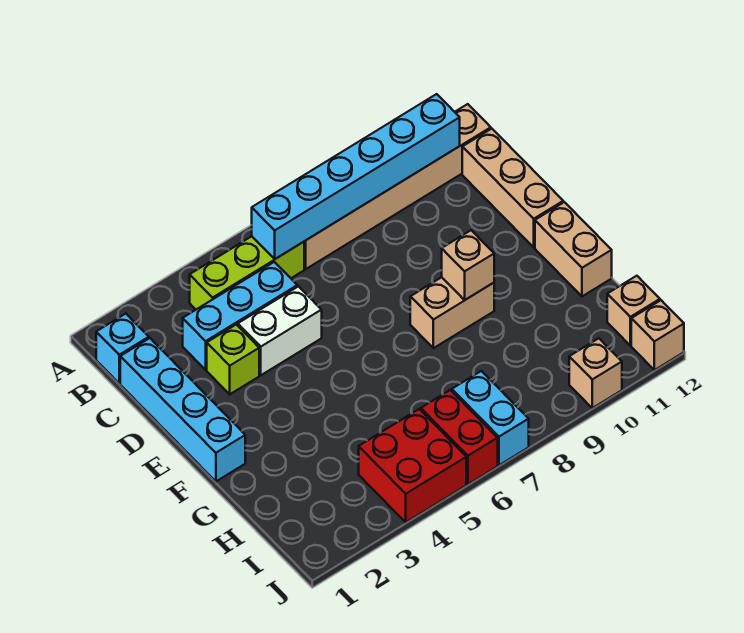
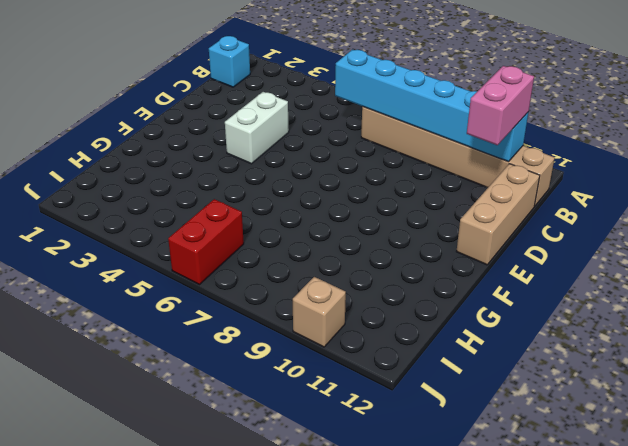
pink brick B11:C11 level 3 -> none
white brick D4:E4 level 1 -> white brick D4:D5 level 1
none -> lime brick B4:B6 level 1
none -> cyan brick C1:F1 level 1
none -> cyan brick C3:C5 level 1

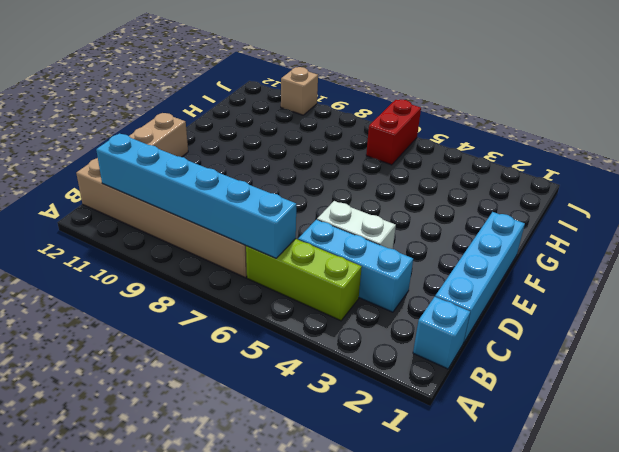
none -> lime brick D3 level 1
none -> tan brick F8:F9 level 1
none -> tan brick F12:G12 level 1

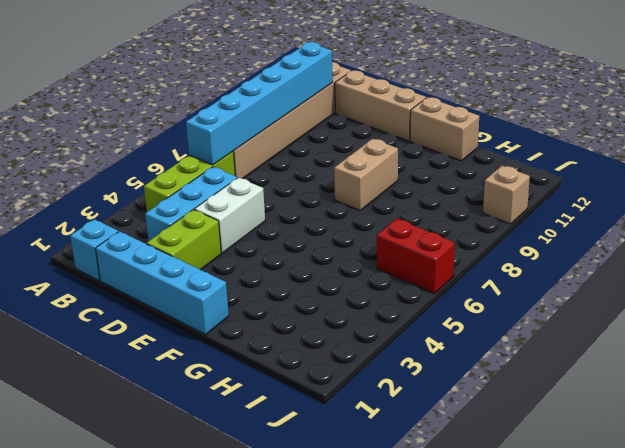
lime brick D2:D3 level 1 -> lime brick D3 level 1
none -> red brick I4:J5 level 1
none -> cyan brick I7:J7 level 1
none -> tan brick I12 level 1

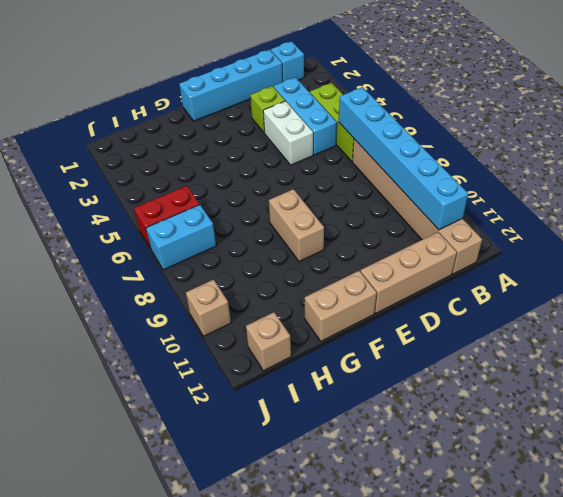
none -> red brick I4:J5 level 1
none -> tan brick J12 level 1
none -> tan brick F9 level 2

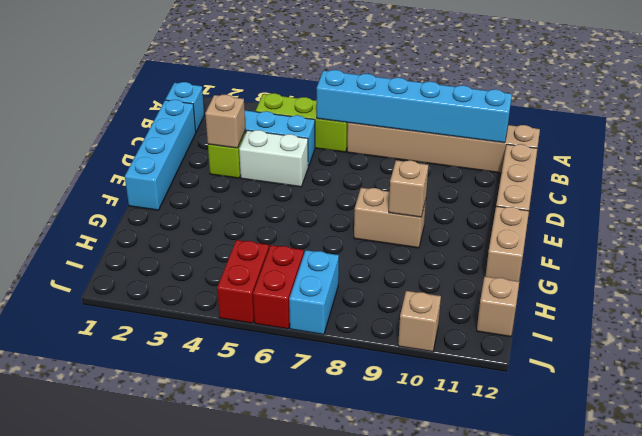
tan brick D3 level 2 -> tan brick J12 level 1
red brick I5:J5 level 1 -> red brick I4:J5 level 1

